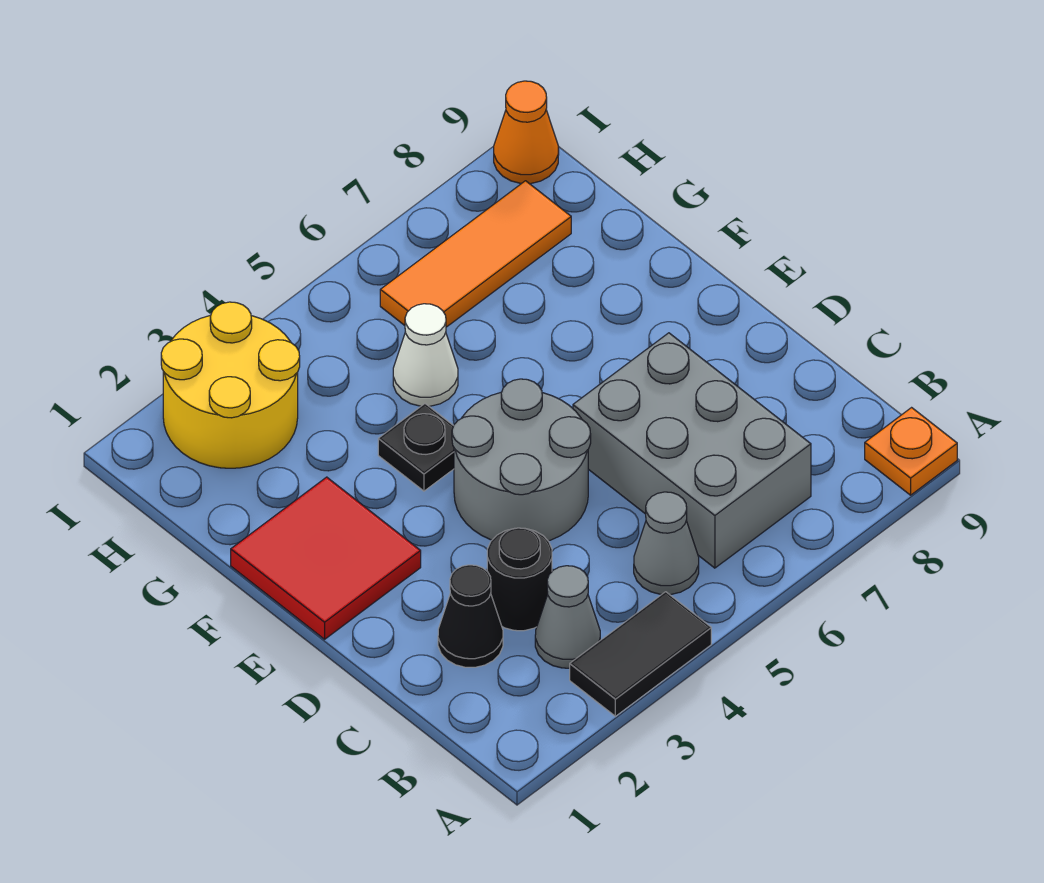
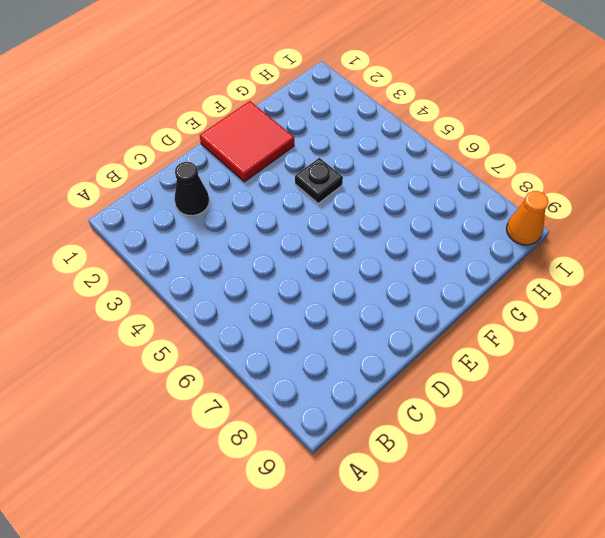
none -> black tile A3:A4 level 1
none -> orange plate A9 level 1
none -> grey cone B3 level 1

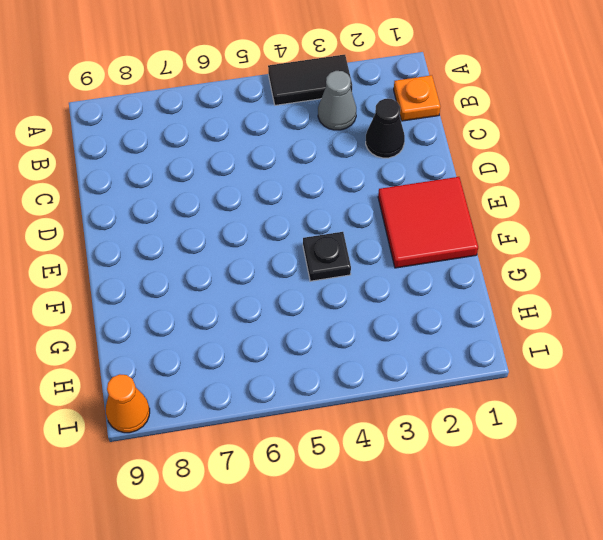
orange plate B1 level 1 -> orange plate A9 level 1
none -> grey cone B5 level 1
none -> grey brick B6:D7 level 1
none -> black round brick C3 level 1

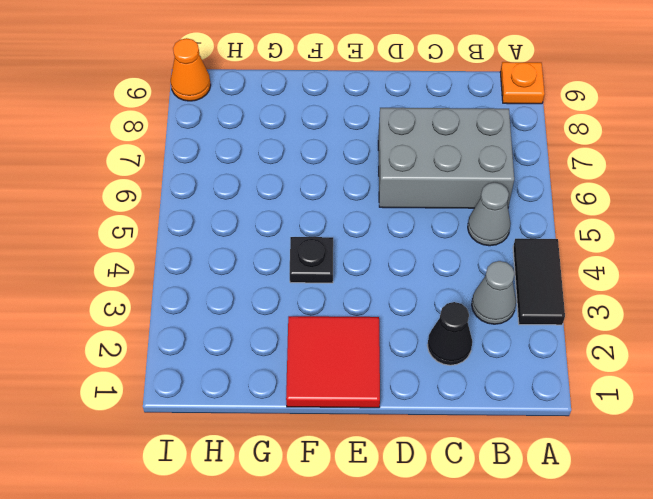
none -> black round brick C3 level 1
none -> grey round brick D4:E5 level 1
none -> white cone G5 level 1

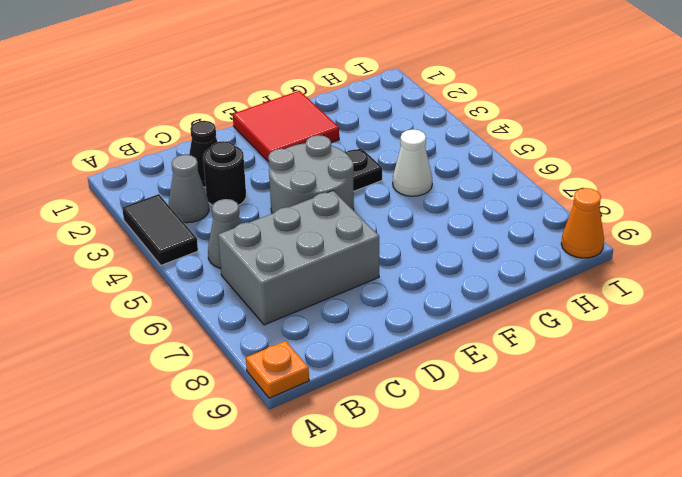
none -> yellow round brick H2:I3 level 1
none -> orange tile H6:H8 level 1

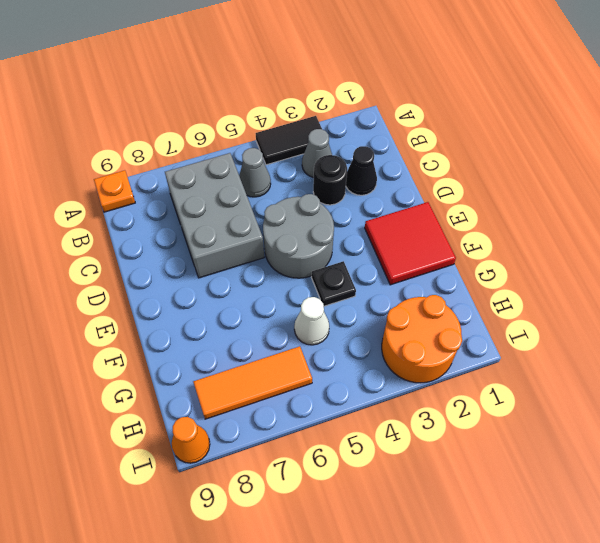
orange round brick H2:I3 level 1 -> yellow round brick H2:I3 level 1

